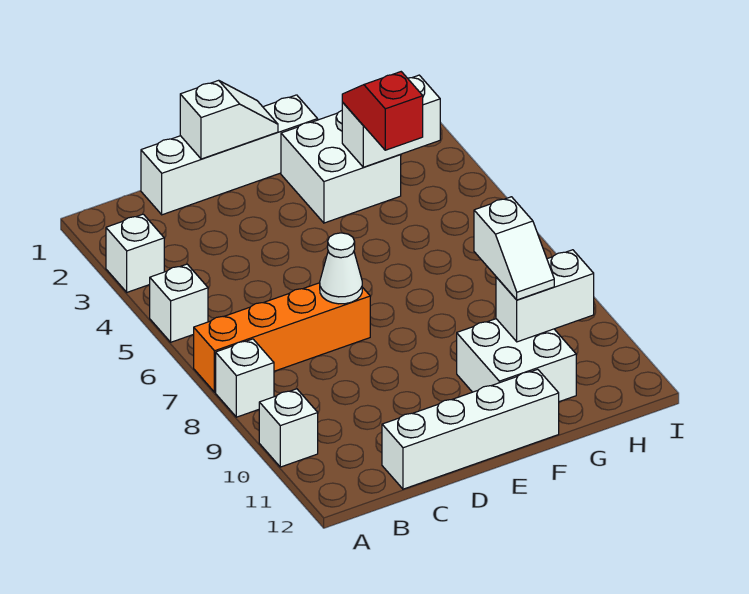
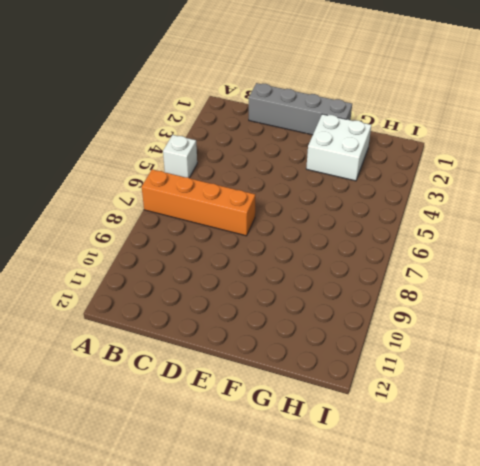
grey brick C1:F1 level 1 -> white brick C1:F1 level 1
none -> white brick A3 level 1
none -> white brick A8 level 1
none -> white brick A10 level 1

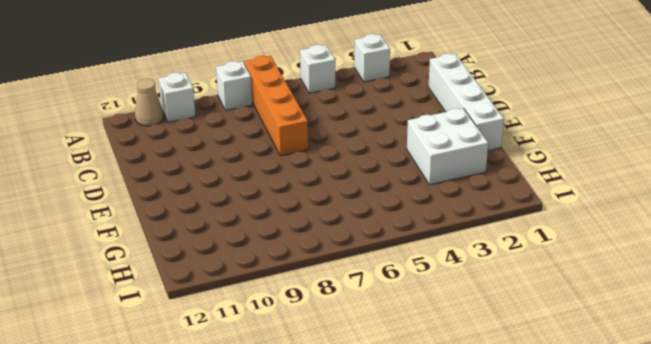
tan cone A11 level 1 -> none
none -> white brick C12:F12 level 1
none -> white brick F10:G11 level 1
none -> white slope D1:E1 level 2 top D

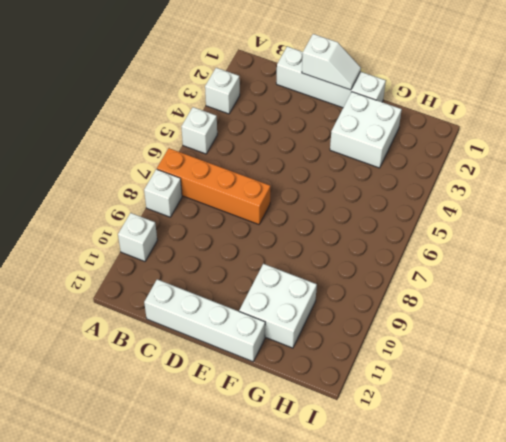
none -> white cone D7 level 2
none -> white brick G3:H3 level 2
none -> white brick G10:H10 level 2

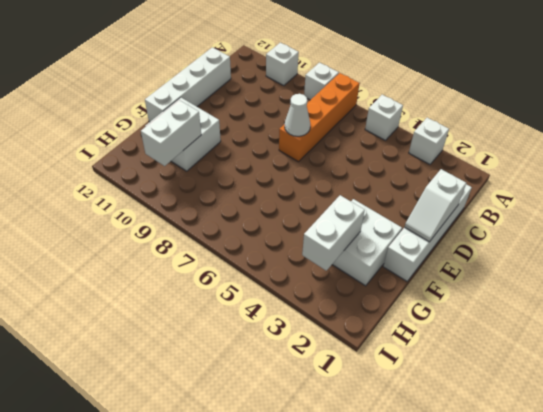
none -> red slope G3:G4 level 3 top 4
none -> white slope G9:G10 level 3 top 9

